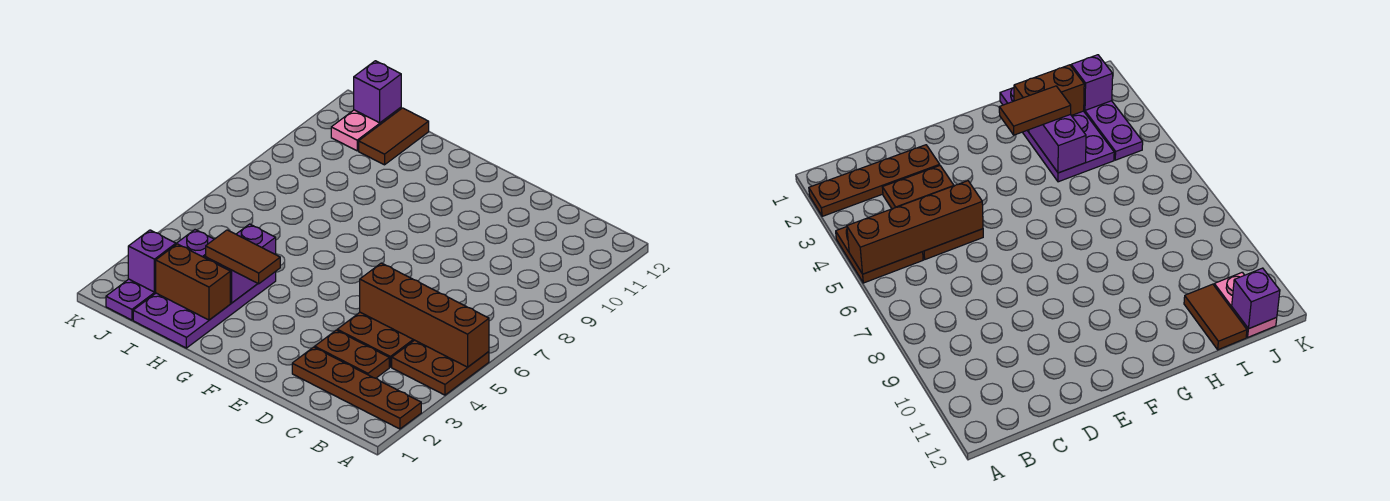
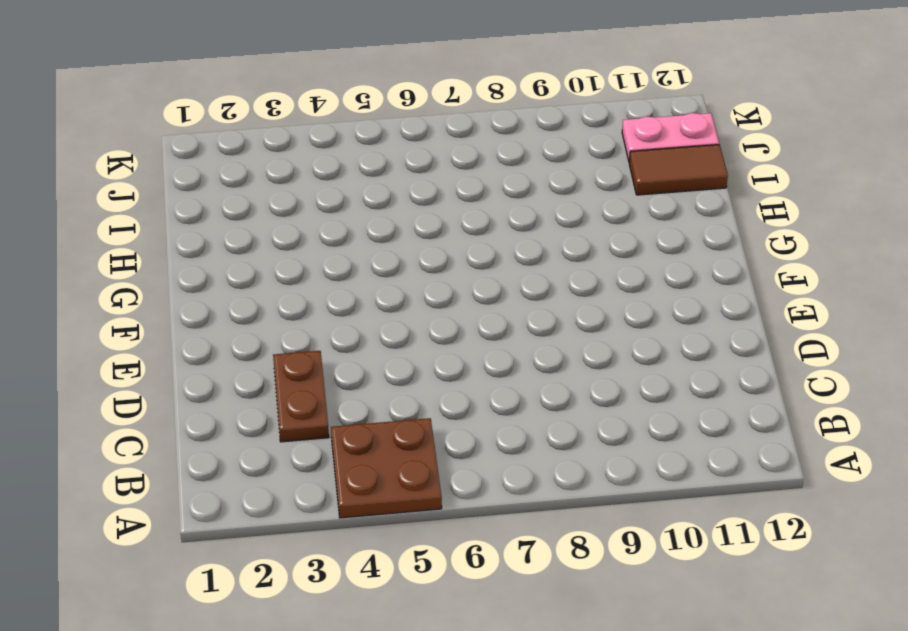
none -> brown plate A2:D2 level 1
none -> brown plate C4:D5 level 1
none -> purple plate H1:I4 level 1

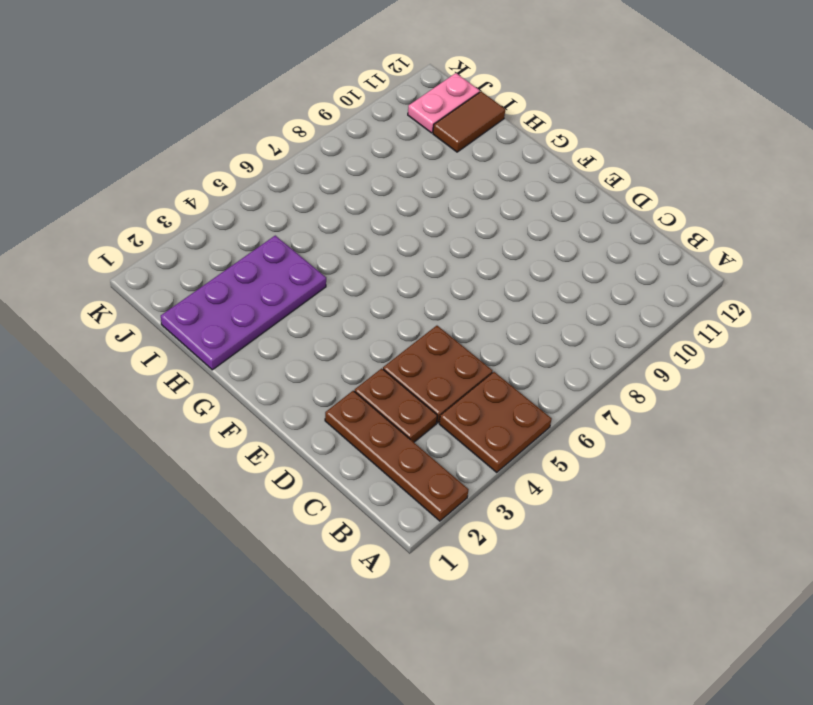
none -> purple plate J1:J4 level 1
none -> brown brick A5:D5 level 2
none -> brown brick H2:I2 level 2

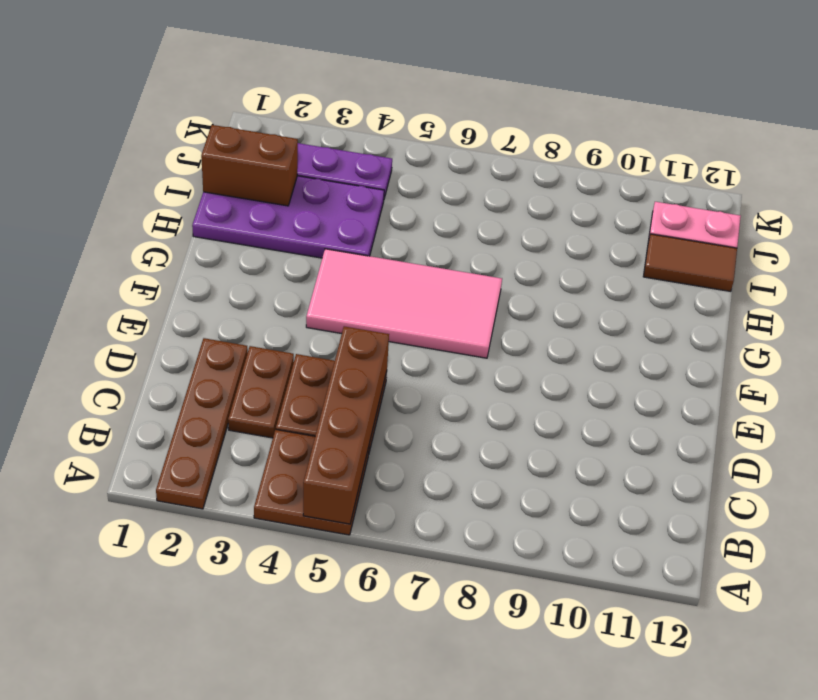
pink tile F4:G7 level 1 -> none
brown brick I1:I2 level 2 -> brown brick H2:I2 level 2
none -> purple brick H3:H4 level 2
none -> purple brick J2 level 2
none -> purple brick J12 level 2

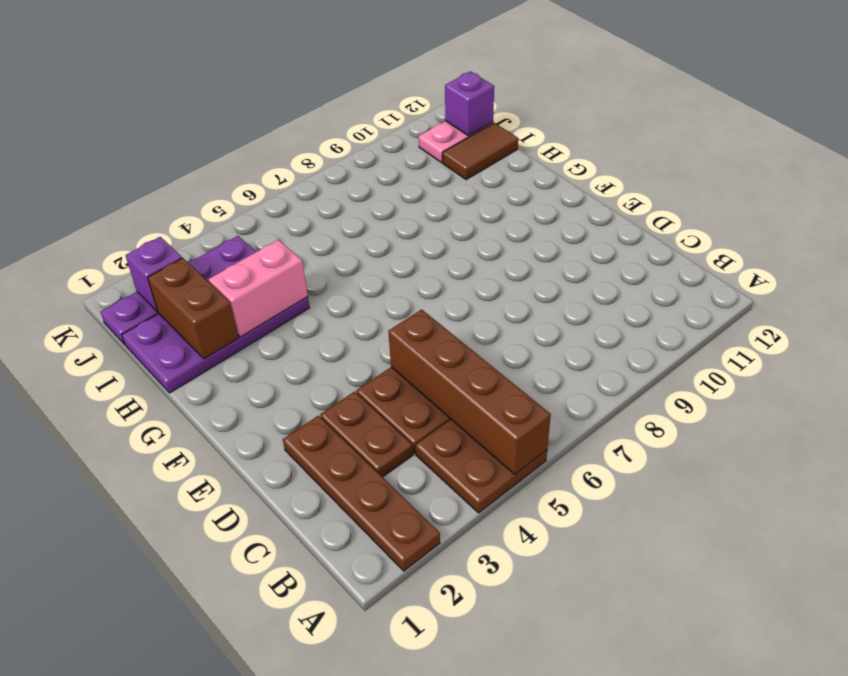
pink brick H3:H4 level 2 -> purple brick H3:H4 level 2
none -> brown tile G3:H3 level 3

